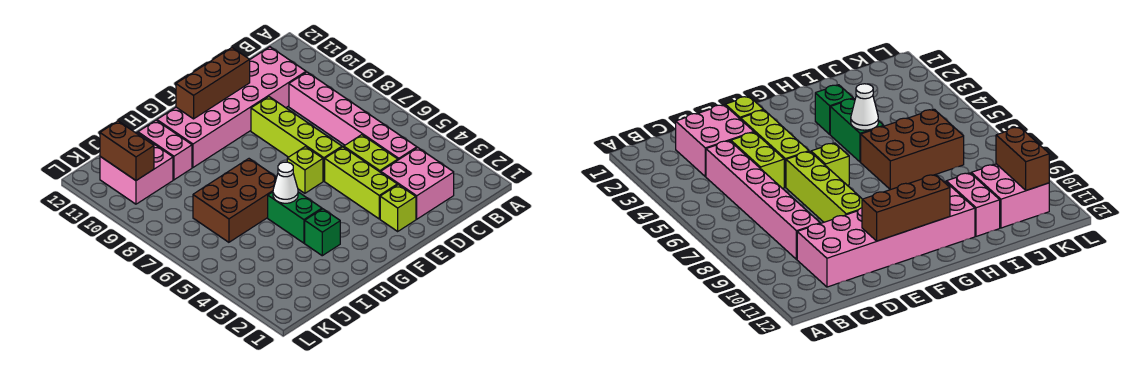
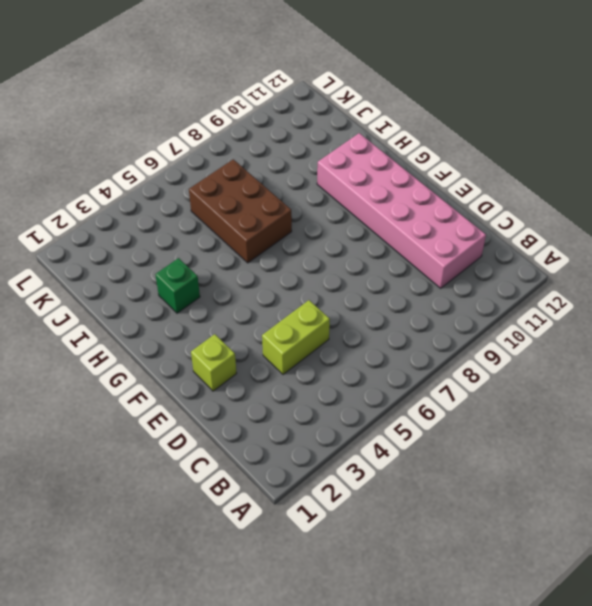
none -> pink brick C2:D3 level 1
none -> pink brick C4:C9 level 1
none -> lime brick E3:E5 level 1

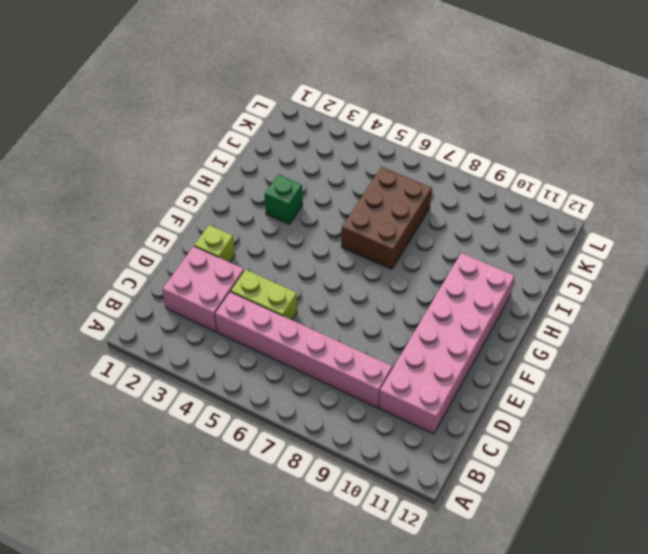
none -> lime brick E3:E5 level 1
none -> lime brick E6:E9 level 1
none -> lime brick F6 level 1

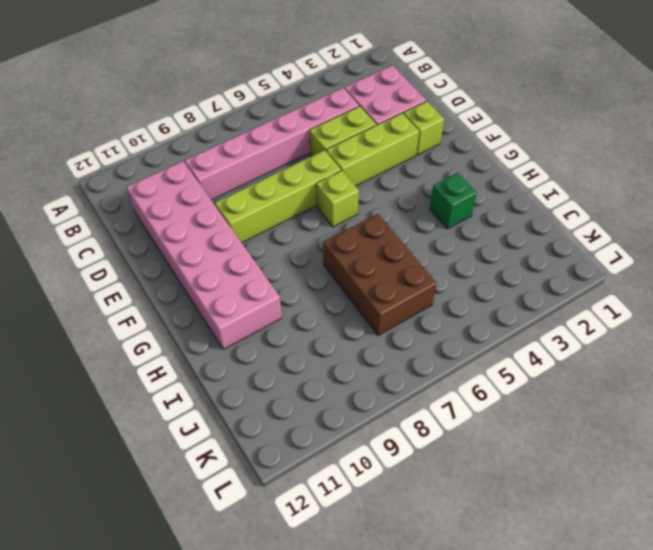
none -> green brick H4:H5 level 1
none -> pink brick I10:I11 level 1
none -> pink brick J10:K11 level 1

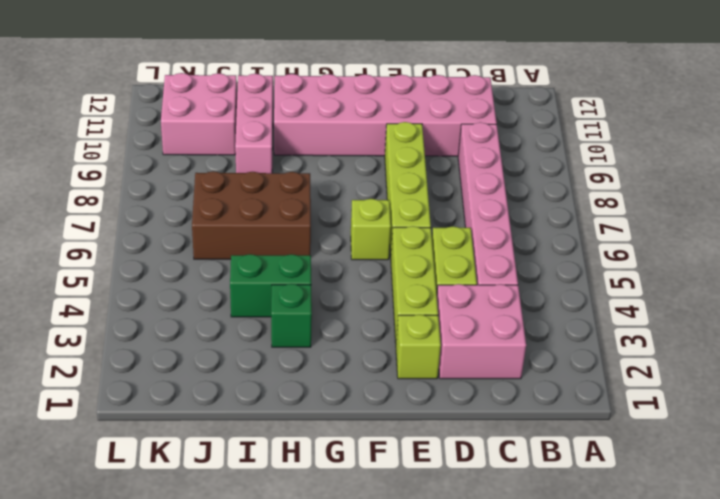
green brick H4:I4 level 1 -> green brick H4:H5 level 1
pink brick I9:I11 level 1 -> pink brick I10:I11 level 1
none -> brown brick E11:G11 level 2
none -> white cone H5 level 2
none -> brown brick K10:K11 level 2

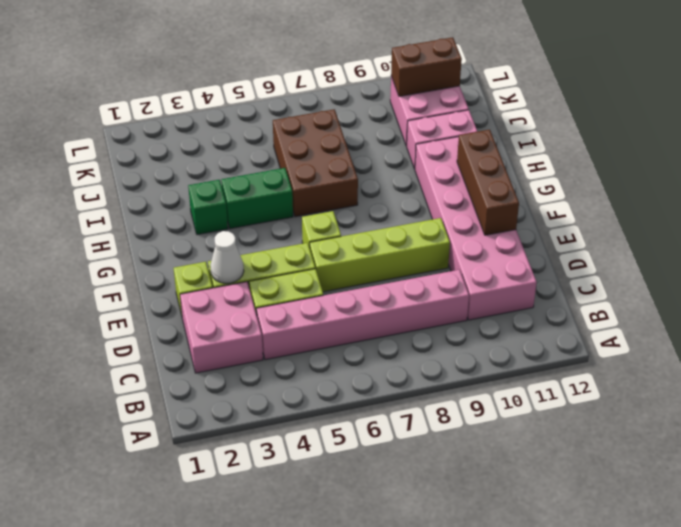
white cone E3 level 2 -> white cone H5 level 2

